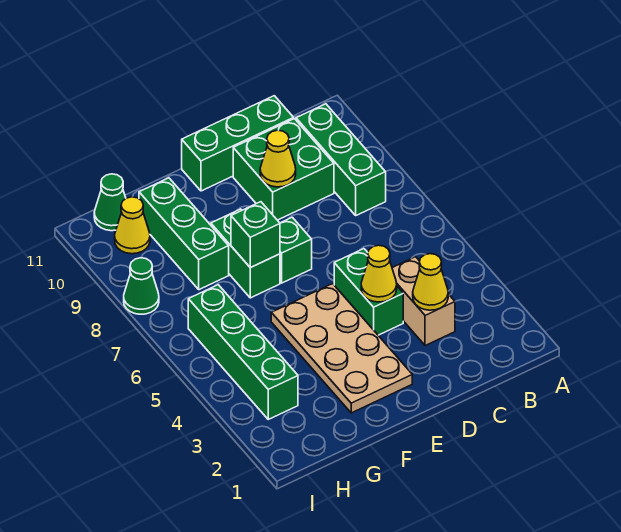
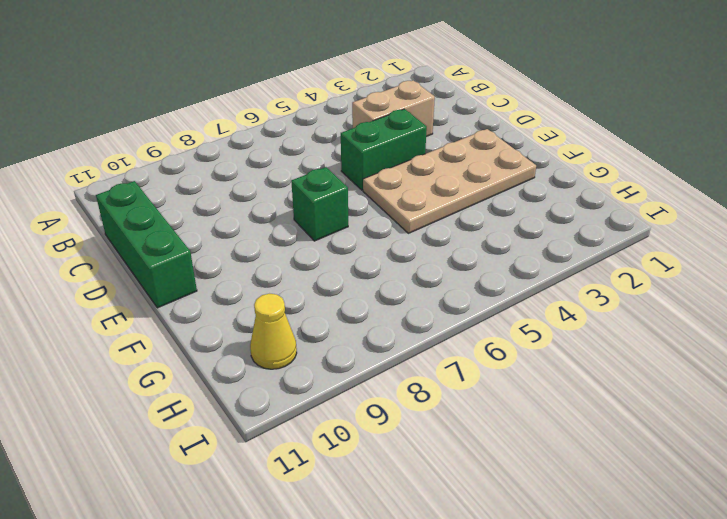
none -> green brick B8:B10 level 1
none -> green brick C9:D10 level 1
none -> green brick F7:F8 level 1

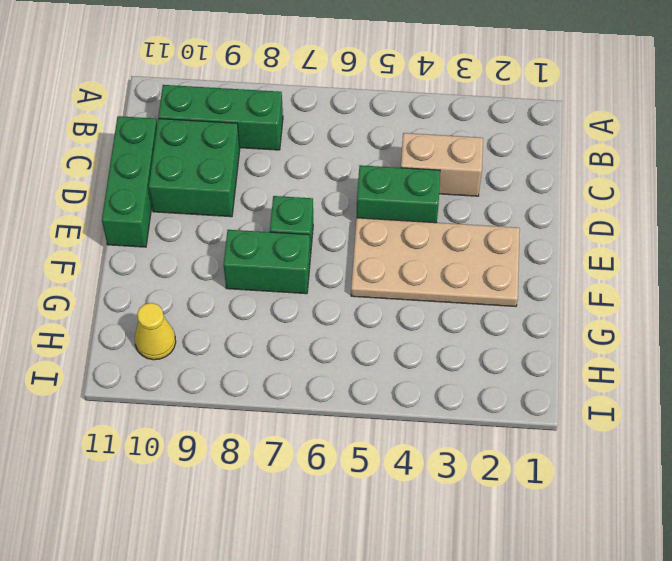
none -> green brick G8:G10 level 1
none -> green brick H3:H6 level 1
none -> green cone H11 level 1

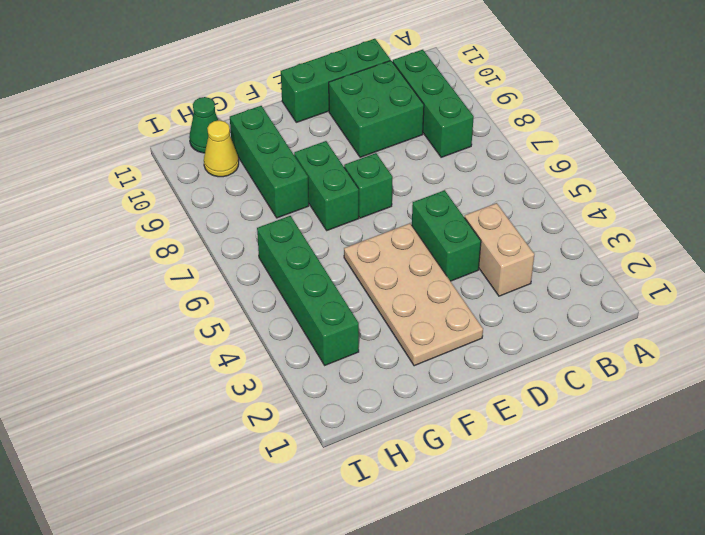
none -> green cone I8 level 1
none -> yellow cone C3 level 2
none -> yellow cone D4 level 2

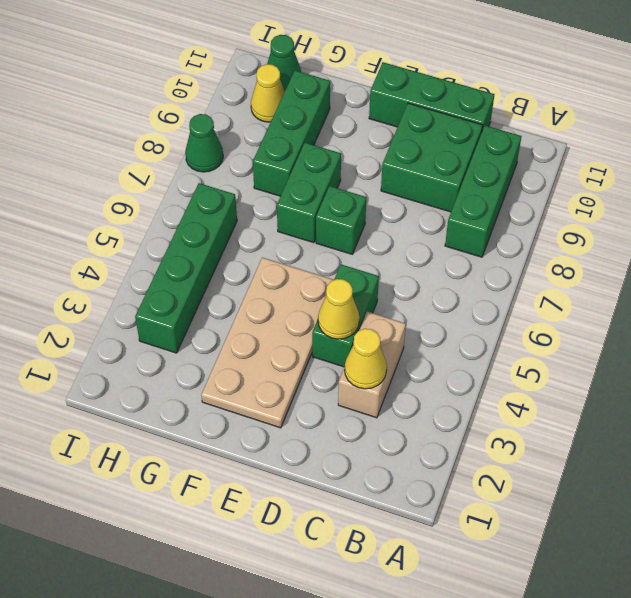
none -> yellow cone D9 level 2
none -> green brick F7 level 2

